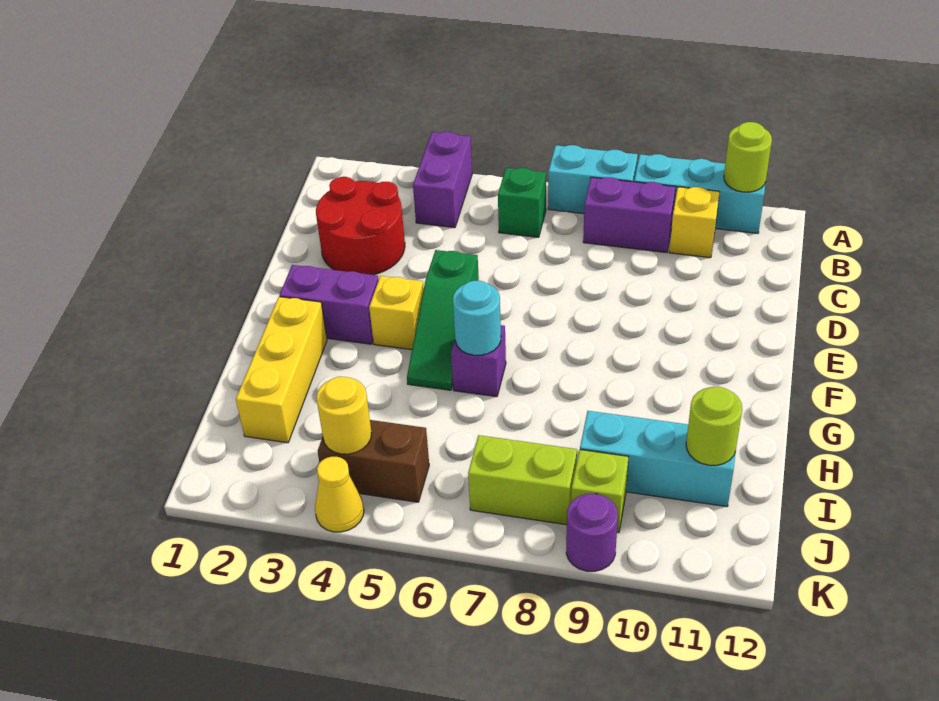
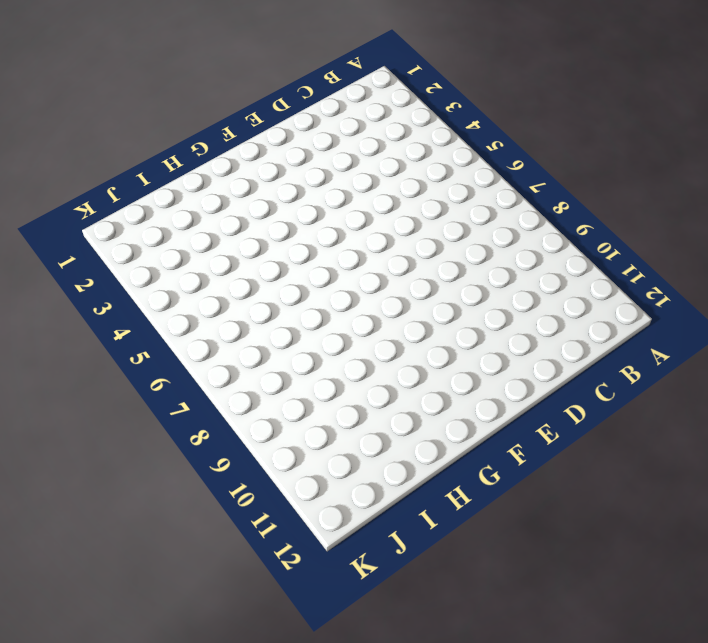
none -> purple brick A4:B4 level 1
none -> cyan brick A7:A8 level 1
none -> cyan brick A9:A11 level 1

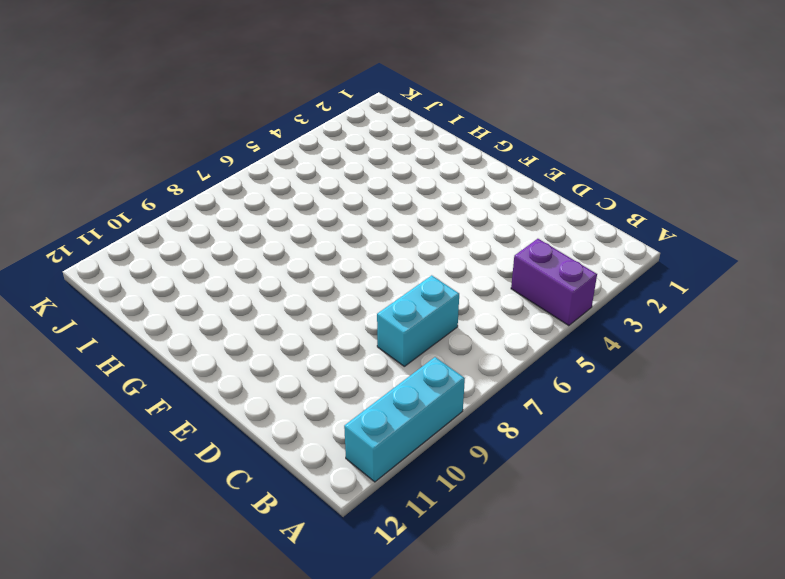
cyan brick C7:C8 level 1 -> cyan brick A7:A8 level 1
none -> green brick B6 level 1
none -> purple brick B8:B9 level 1
none -> yellow brick B10 level 1

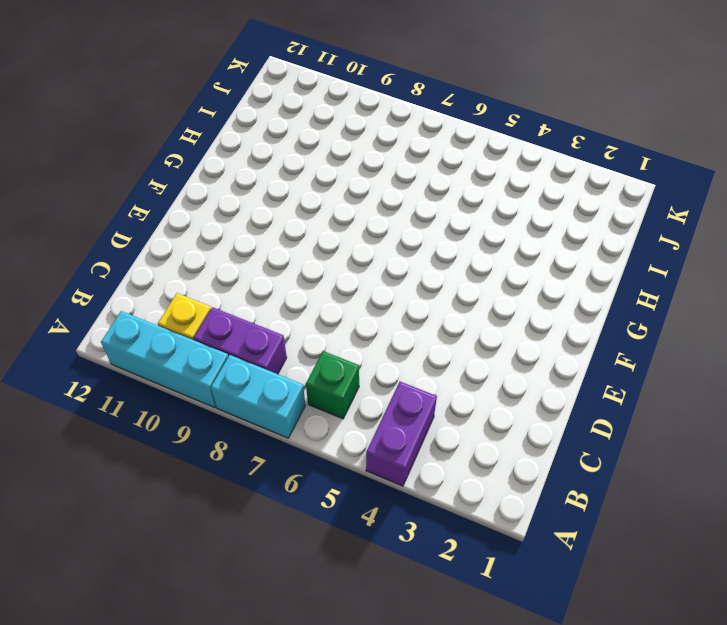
none -> red round brick C2:D3 level 1
none -> green slope E5:G5 level 1 top E
none -> purple brick F2:F3 level 1

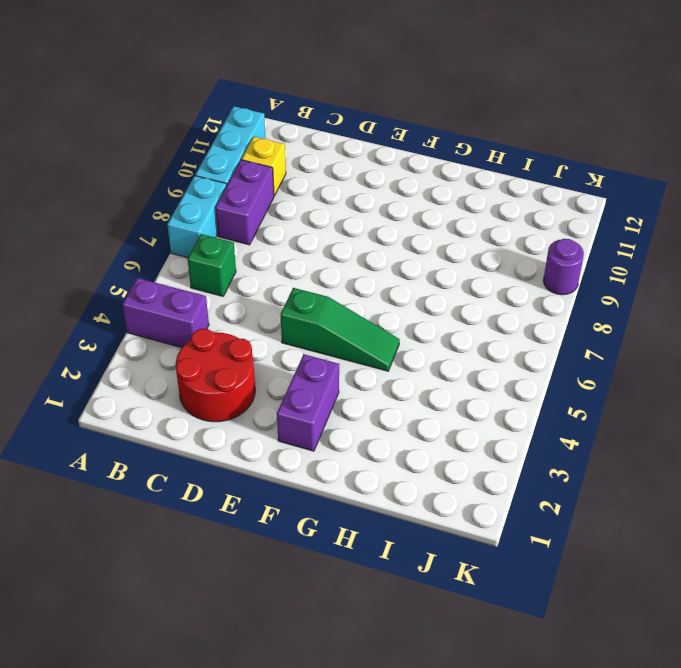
none -> yellow brick F4 level 1
none -> yellow brick G2:I2 level 1
none -> purple brick G6 level 1

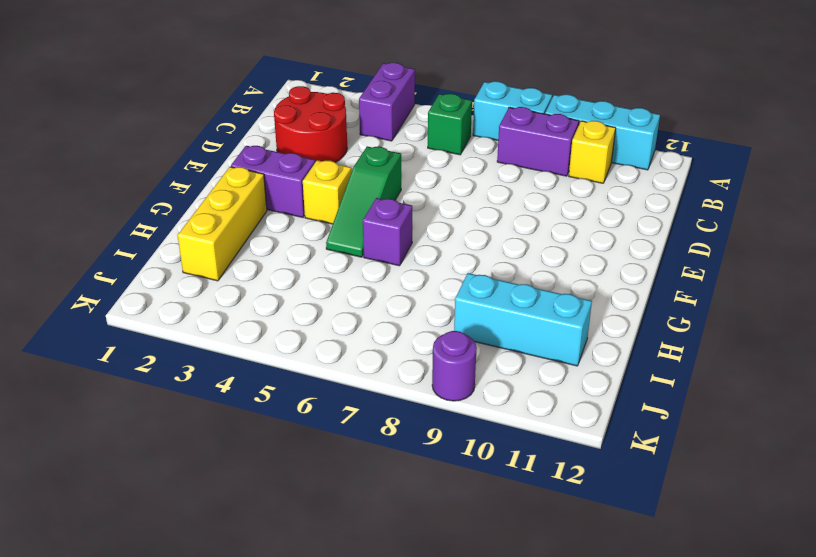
none -> brown brick J4:J5 level 1
none -> lime brick J7:J8 level 1
none -> lime brick J9 level 1

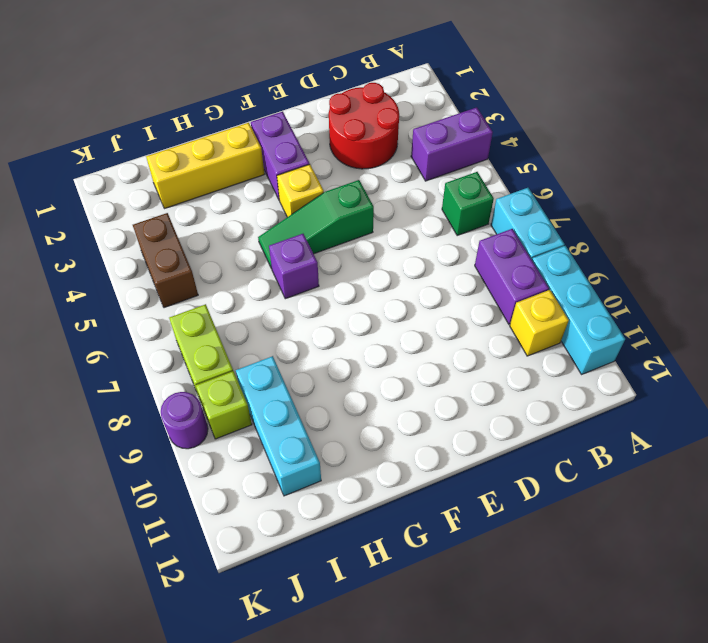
none -> yellow cone K4 level 1
none -> lime round brick A11 level 2
none -> cyan round brick G6 level 2

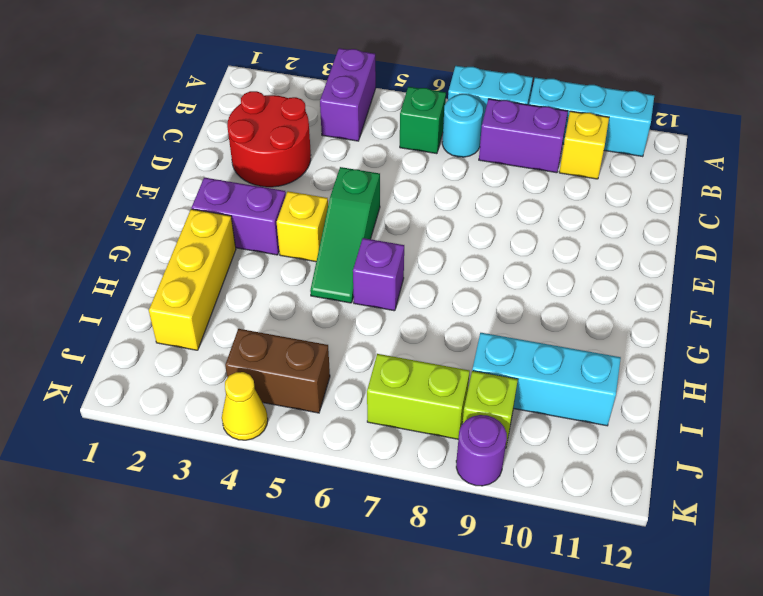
cyan round brick B7 level 1 -> cyan round brick G6 level 2
none -> lime round brick A11 level 2
none -> lime round brick I11 level 2
none -> yellow round brick J4 level 2

